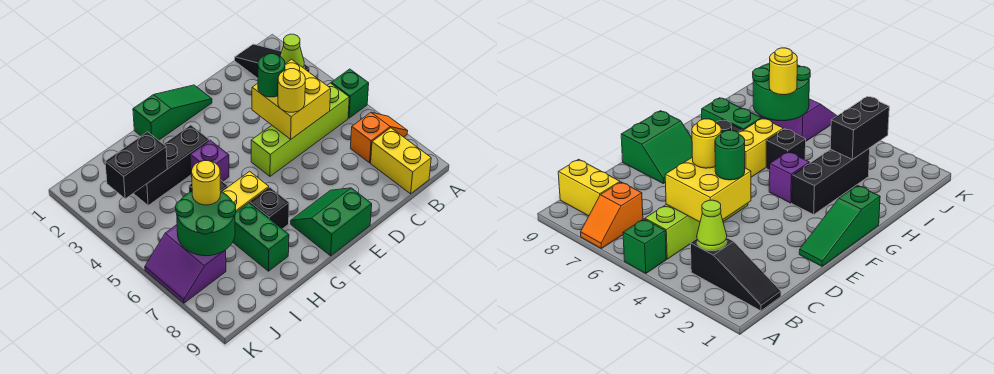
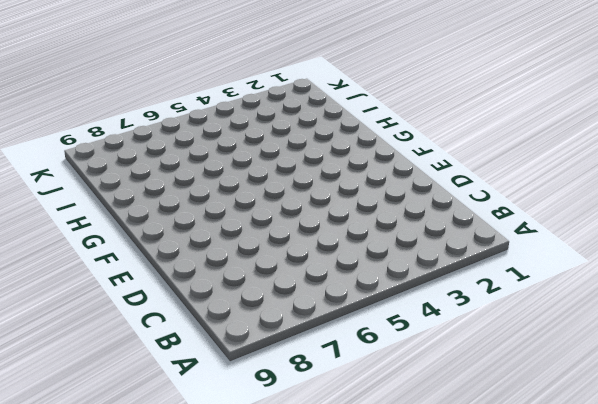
none -> green brick A5 level 1
none -> orange slope A7:B7 level 1 top B
none -> black slope B1:B3 level 1 top 3

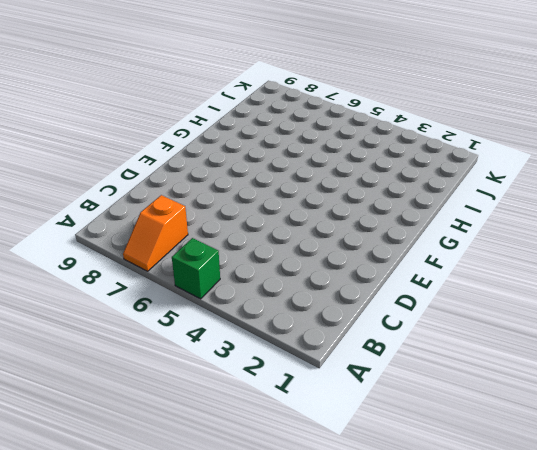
none -> black slope B1:B3 level 1 top 3
none -> lime brick B5:E5 level 1
none -> yellow brick B8:B9 level 1

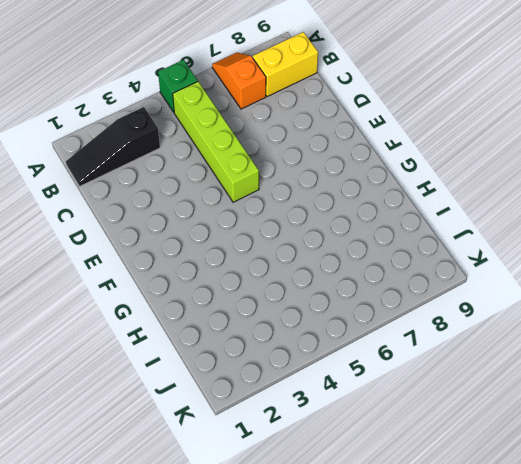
none -> green slope E1:G1 level 1 top G
none -> green slope E8:F9 level 1 top 9
none -> black brick G3:I3 level 1

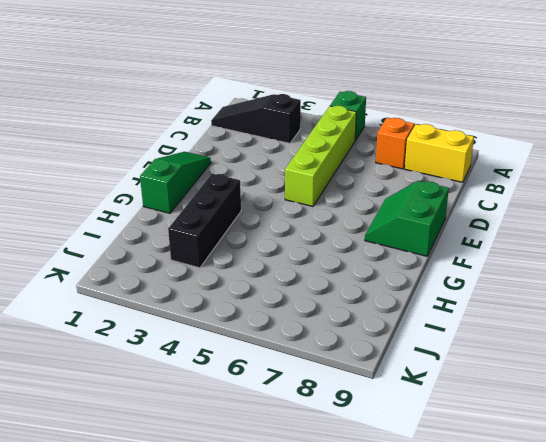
none -> purple brick G4 level 1
none -> yellow brick G6:H6 level 1
none -> black brick G7 level 1

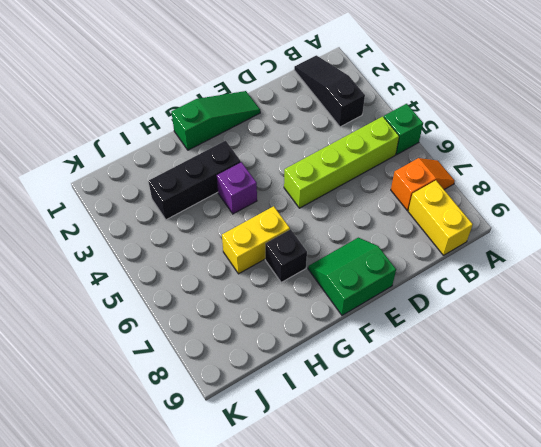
none -> black brick H5 level 1
none -> green brick H7:H8 level 1
none -> purple slope J6:K7 level 1 top J

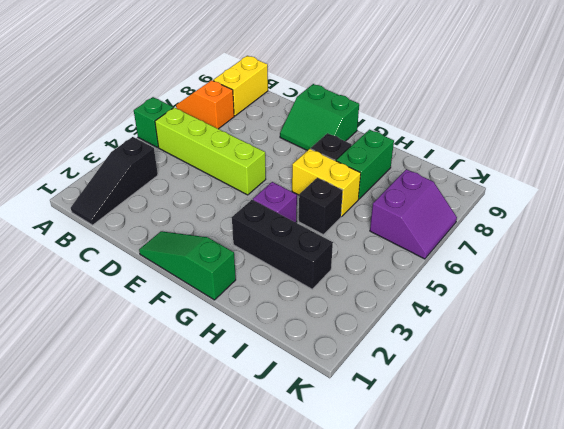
none -> lime cone B3 level 2
none -> yellow brick C4:D5 level 2
none -> black brick I3:J3 level 2

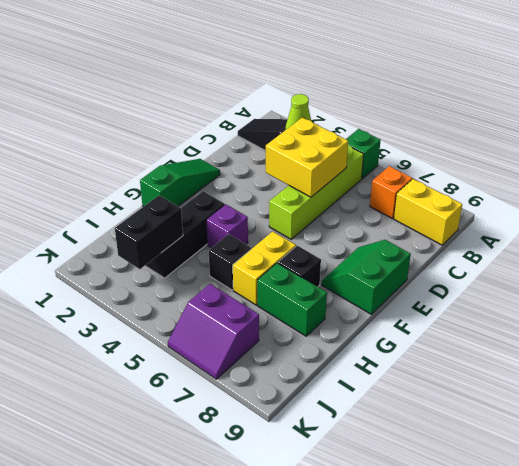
none -> green round brick I6:J7 level 2
none -> green round brick D4 level 3
none -> yellow round brick D5 level 3

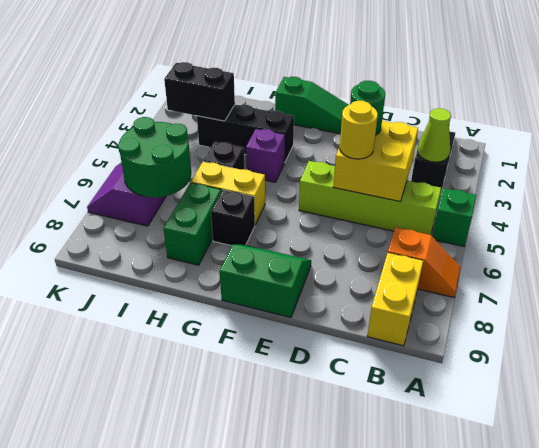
none -> yellow round brick I6 level 3

